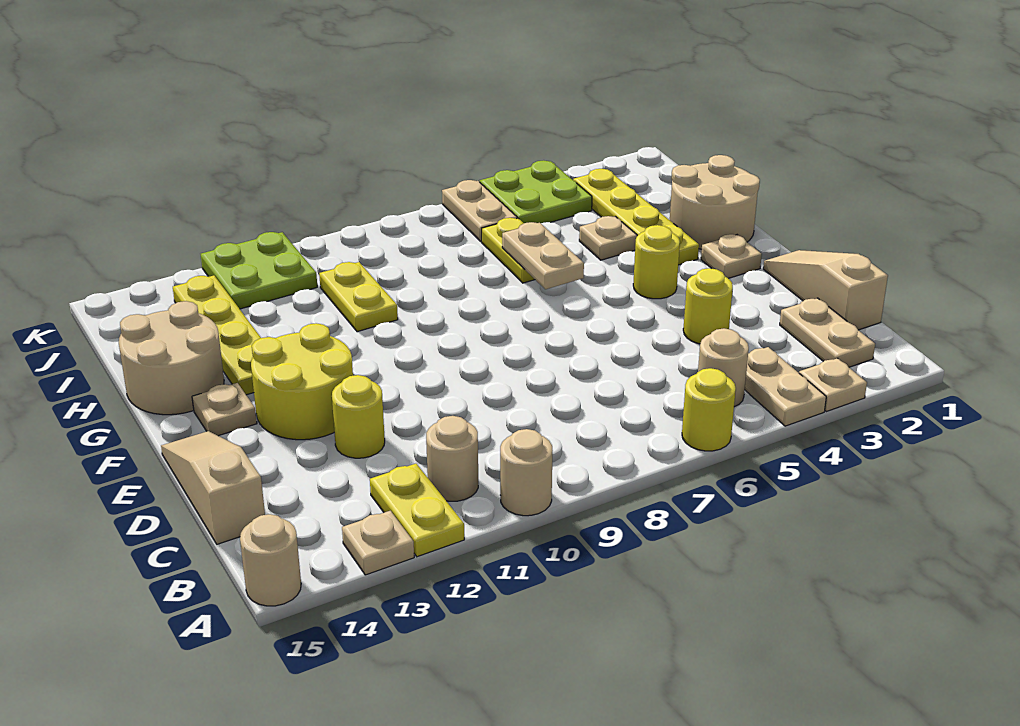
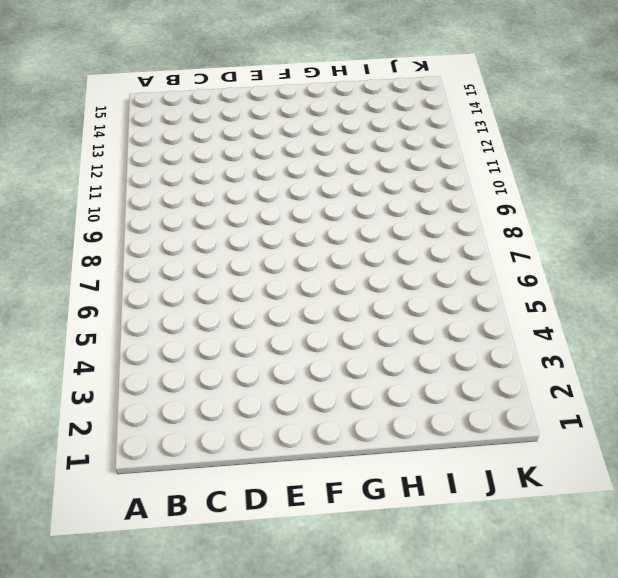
none -> tan plate A3 level 1
none -> tan plate A4:B4 level 1
none -> yellow round brick A6 level 1

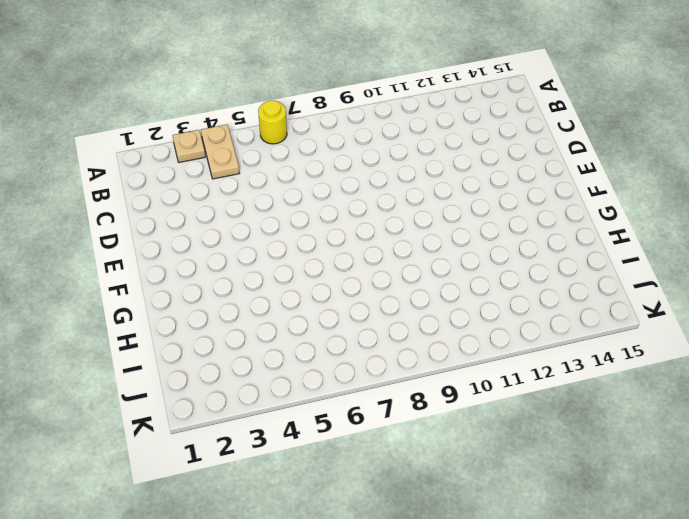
none -> tan round brick A10 level 1
none -> yellow plate A12:B12 level 1
none -> tan plate A13 level 1

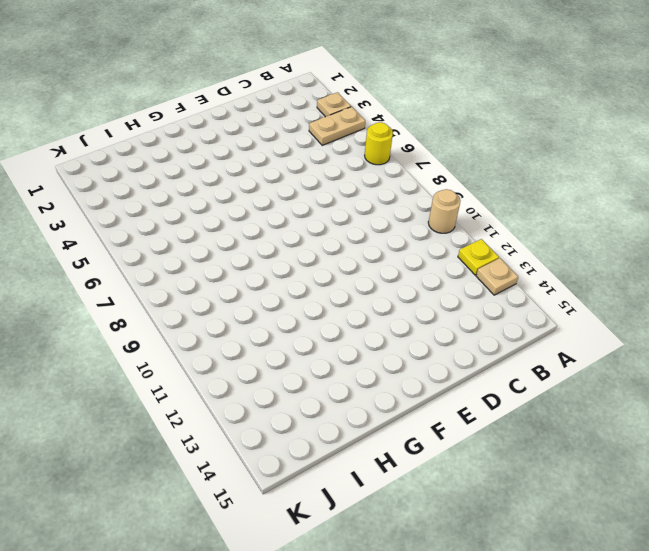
yellow plate A12 level 1 -> yellow plate A12:B12 level 1
none -> tan round brick A15 level 1
none -> tan plate B2:C2 level 1
none -> tan round brick B5 level 1

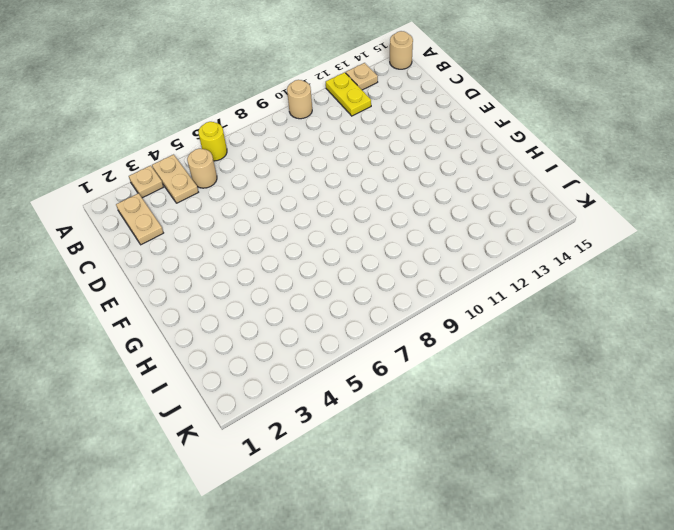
none -> tan round brick B11 level 1
none -> tan slope C1:E1 level 1 top C
none -> tan slope C15:E15 level 1 top C

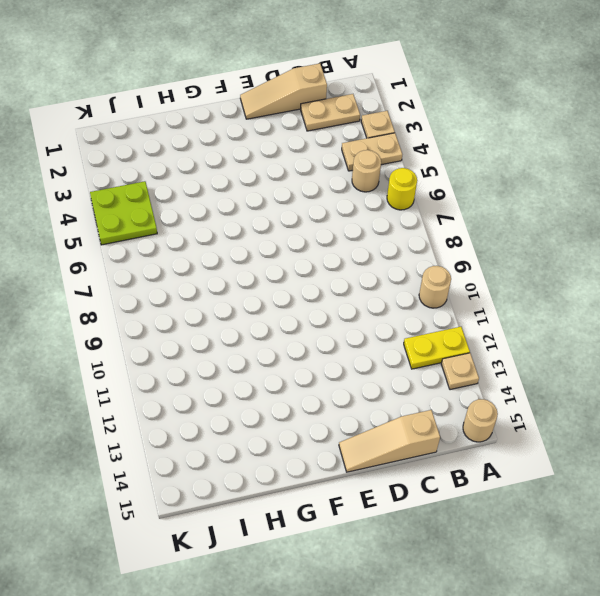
none -> tan round brick B11 level 1
none -> yellow round brick D4 level 1
none -> yellow round brick D12 level 1

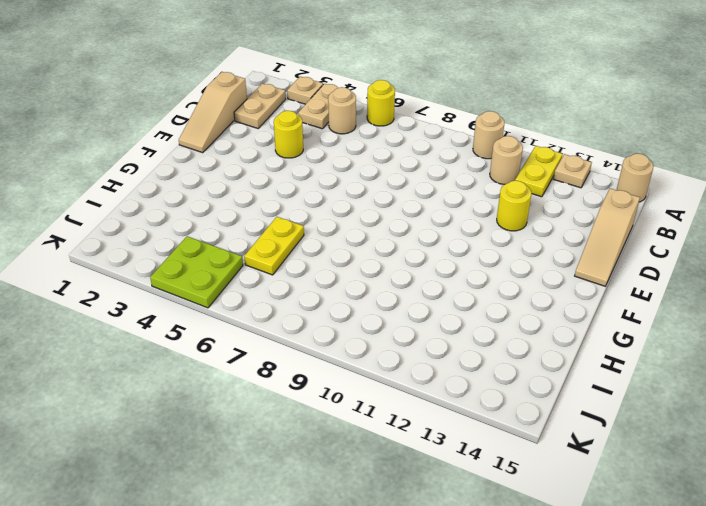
none -> yellow round brick E12:F13 level 1
none -> tan plate F2 level 1
none -> yellow round brick F4 level 1

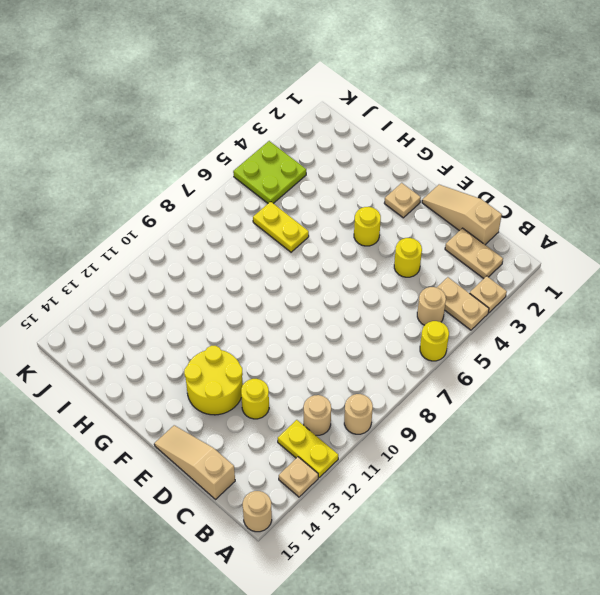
none -> tan plate F14 level 1
none -> tan round brick G1:H2 level 1
none -> yellow plate G3:J3 level 1

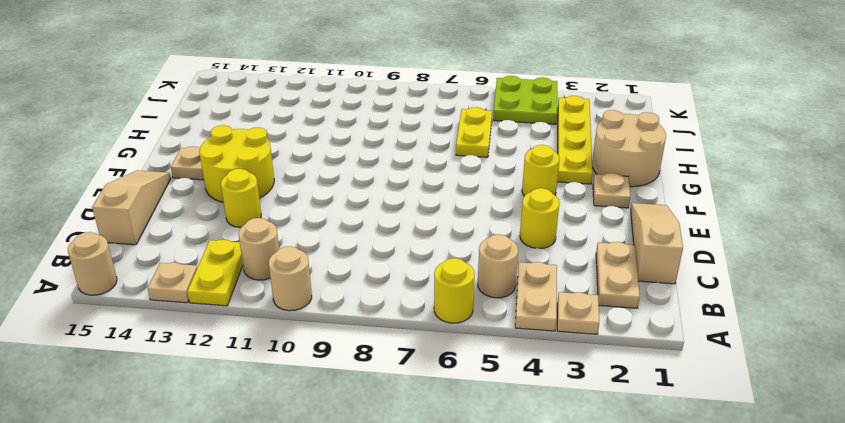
none -> yellow plate G13:J13 level 1
none -> tan round brick G14:H15 level 1
none -> tan plate H4 level 1

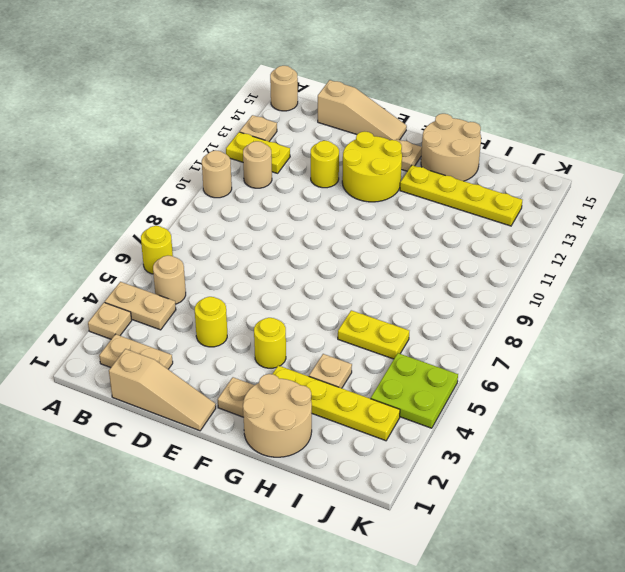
none -> yellow plate H10:I10 level 1
none -> tan plate J6:K6 level 1
none -> lime plate J11:K12 level 1

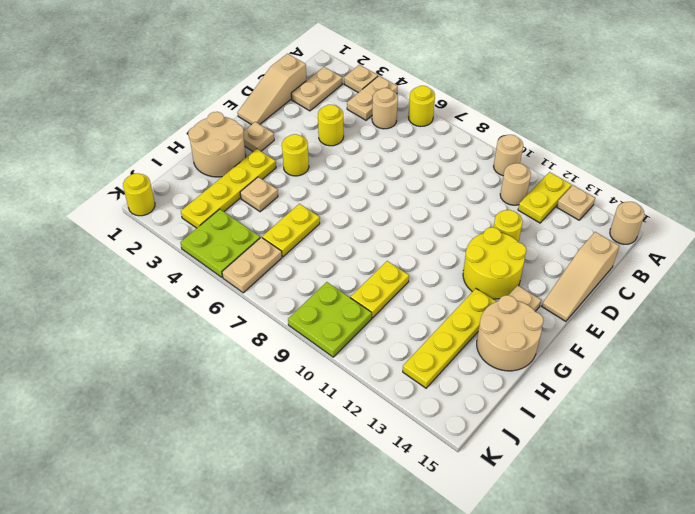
lime plate J9:K10 level 1 -> lime plate J11:K12 level 1
yellow round brick K1 level 1 -> none
none -> tan plate G6:H6 level 2

